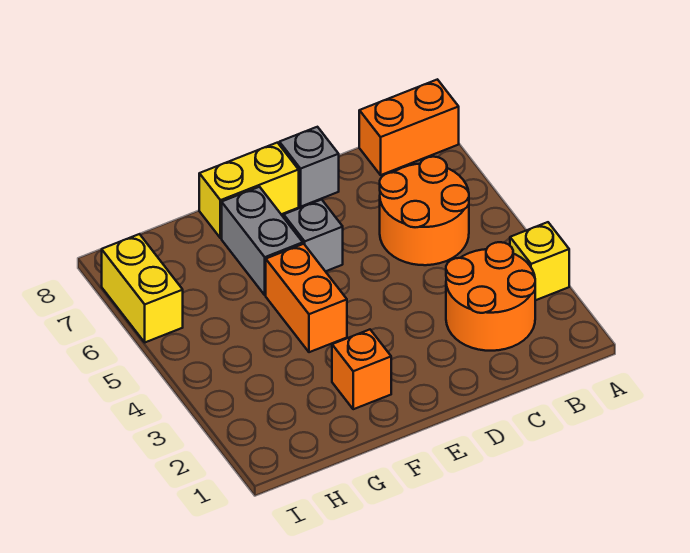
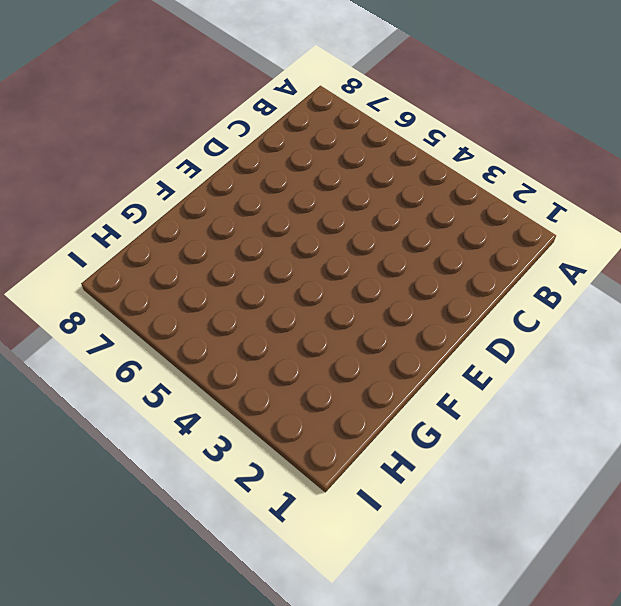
none -> yellow brick A3 level 1
none -> orange brick A8:B8 level 1

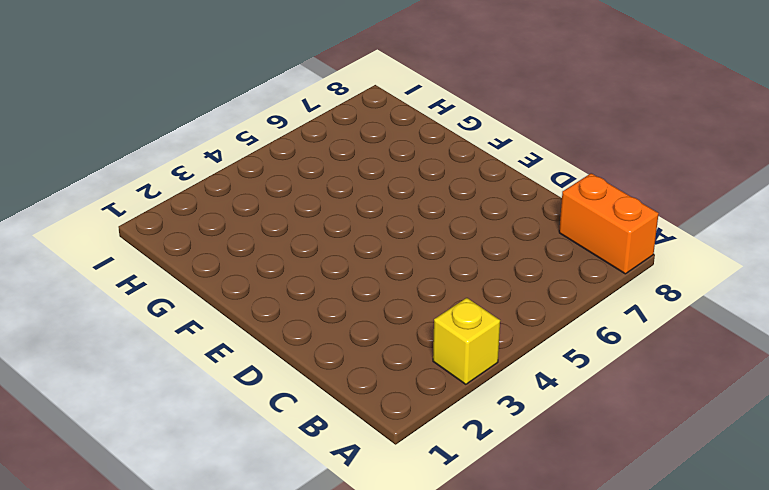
none -> orange round brick B2:C3 level 1
none -> orange round brick B5:C6 level 1

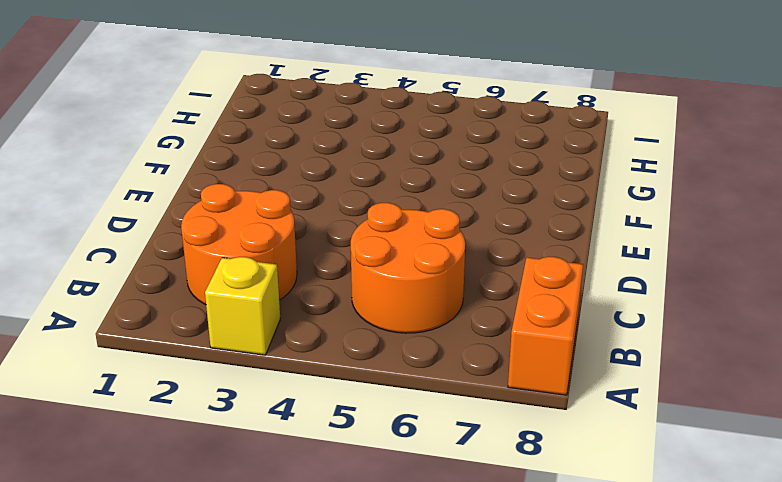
none -> grey brick D8 level 1
none -> grey brick E6 level 1

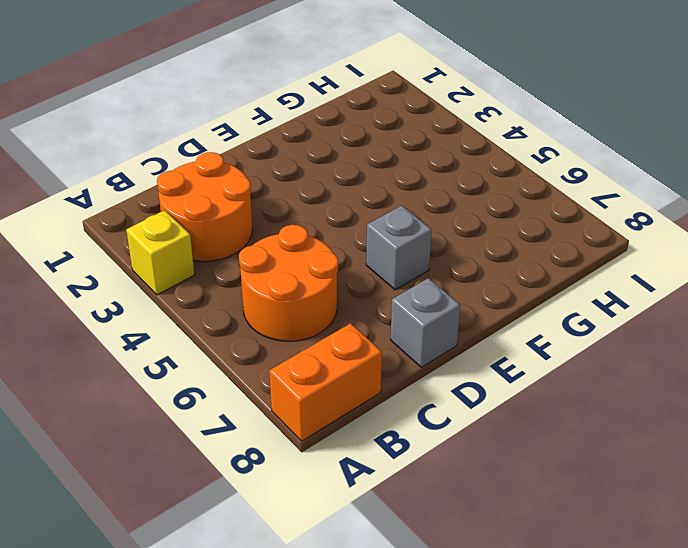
none -> yellow brick E8:F8 level 1
none -> orange brick F2 level 1

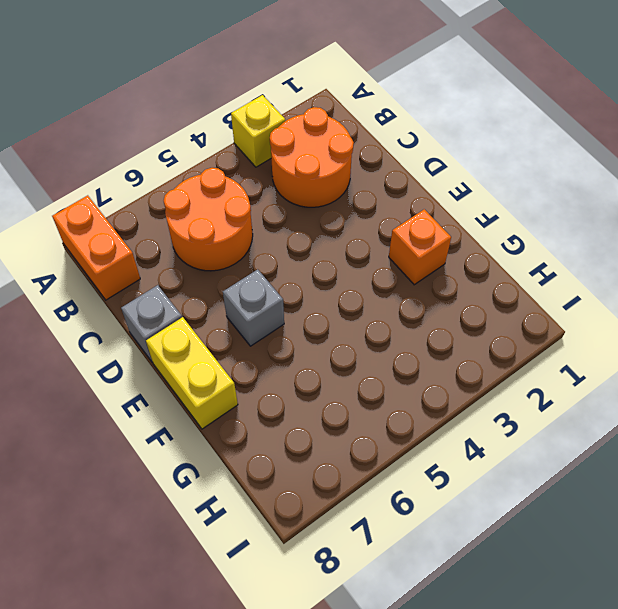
none -> orange brick F4:F5 level 1
none -> grey brick F6:F7 level 1

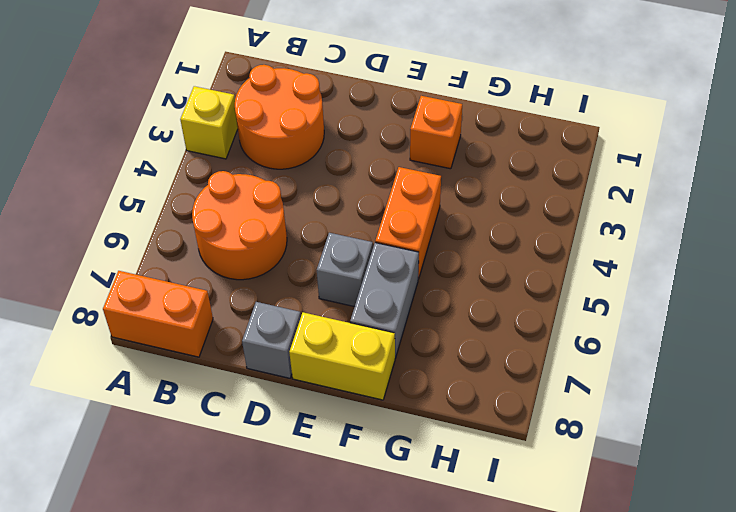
none -> yellow brick I6:I7 level 1

